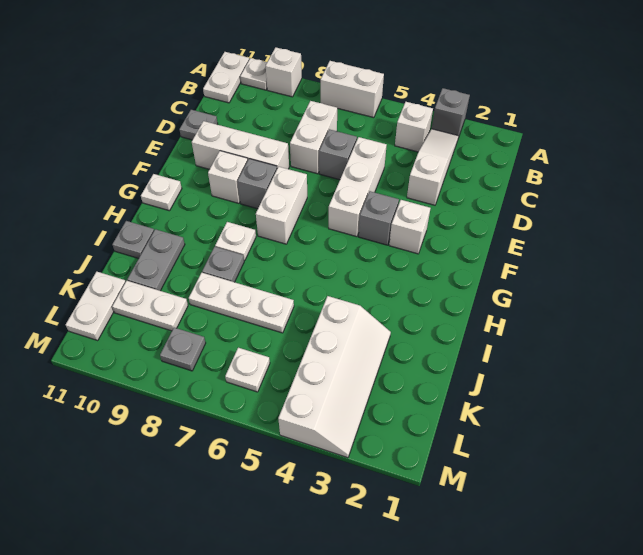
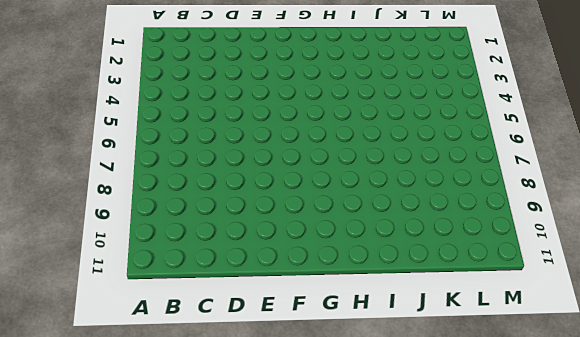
none -> grey brick A3 level 1
none -> white brick A6:A7 level 1
none -> white brick A9 level 1

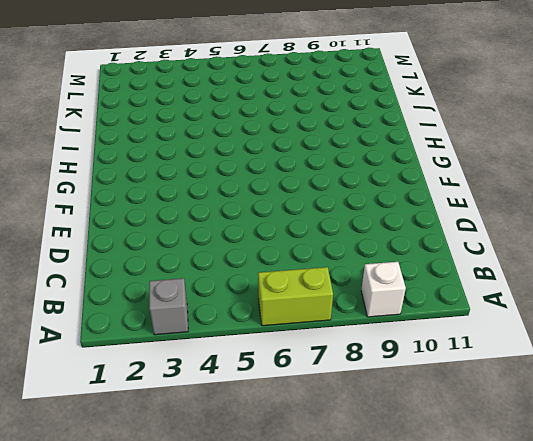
lime brick A6:A7 level 1 -> white brick A6:A7 level 1
none -> white plate A10 level 1
none -> white plate A11:B11 level 1
none -> white slope B3:D3 level 1 top D

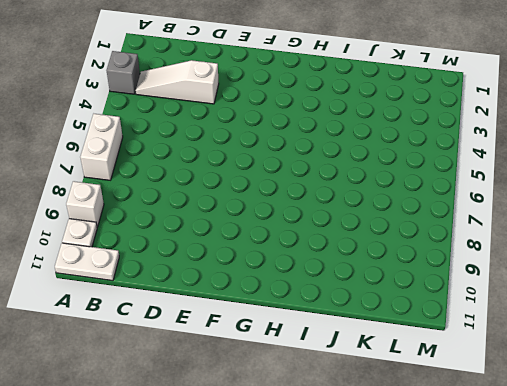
none -> white brick B4 level 1
none -> white brick C7:D7 level 1
none -> white brick D5:F5 level 1

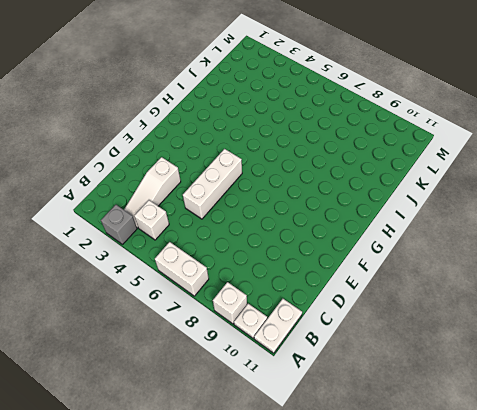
none -> white brick C7:D7 level 1
none -> grey brick D6 level 1
none -> grey plate D11 level 1

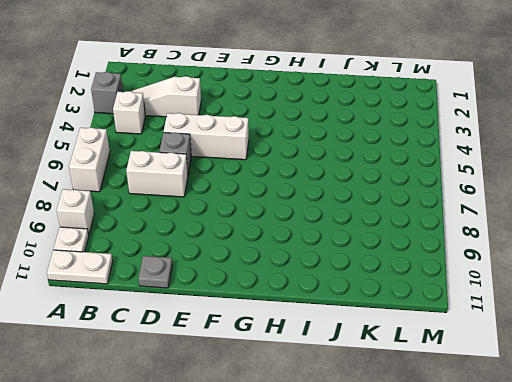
none -> white brick E8:E10 level 1
none -> white brick F3 level 1
none -> grey brick F4 level 1

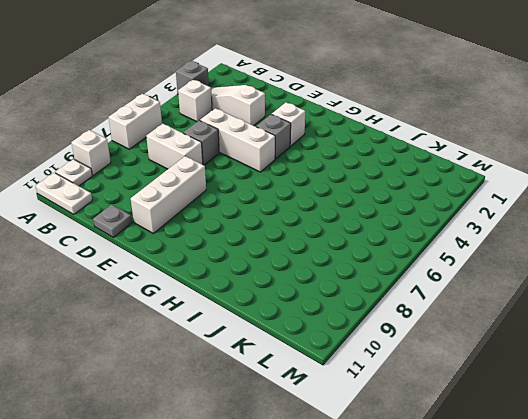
none -> white brick F7:G7 level 1
none -> grey brick F8 level 1
none -> white brick F9 level 1

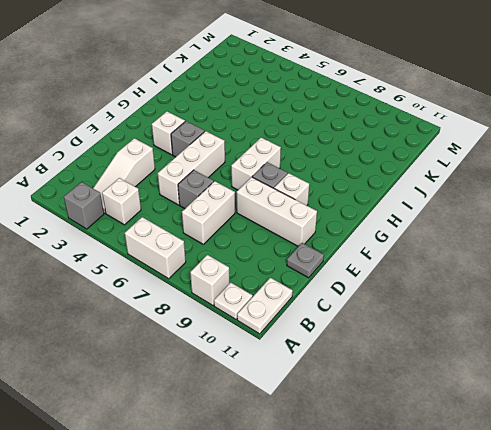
none -> white plate G11 level 1
none -> white plate H8 level 1
none -> grey plate I8 level 1

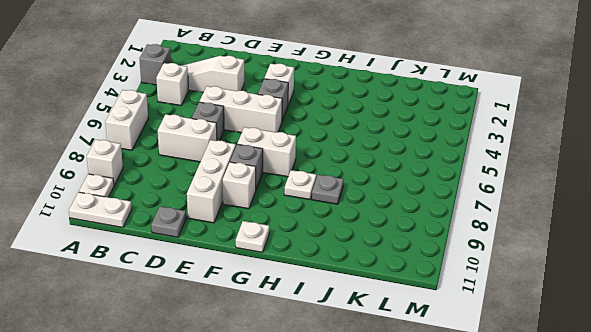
none -> grey plate I10:J10 level 1
none -> grey plate I11 level 1
none -> white slope J3:M4 level 1 top 4

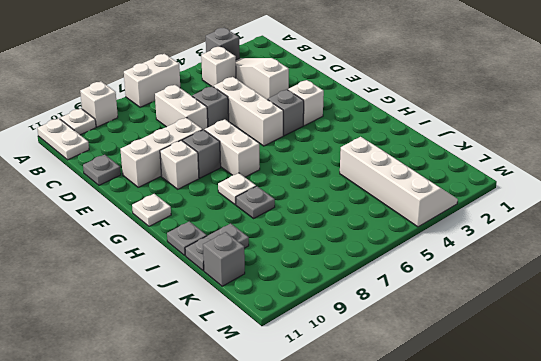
grey plate J10:J11 level 1 -> grey plate I10:J10 level 1
grey brick K11 level 1 -> white plate K11:L11 level 1
none -> white plate J6:J8 level 1
none -> white plate K9:K10 level 1
none -> white plate L6 level 1

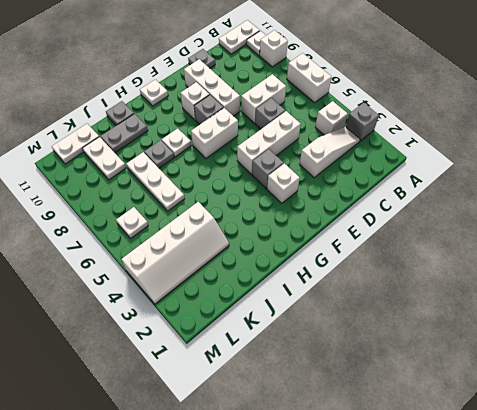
none -> grey plate L8 level 1

